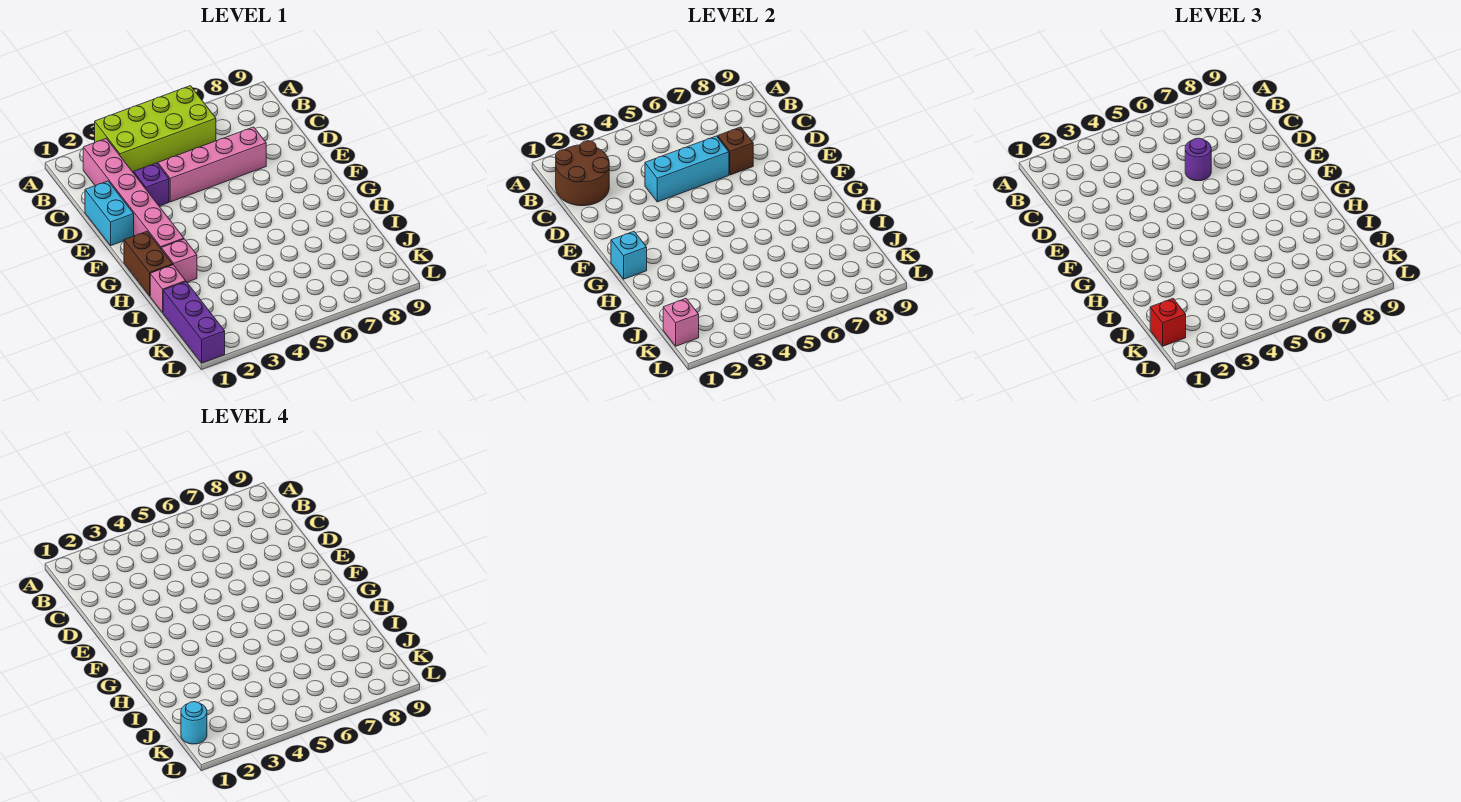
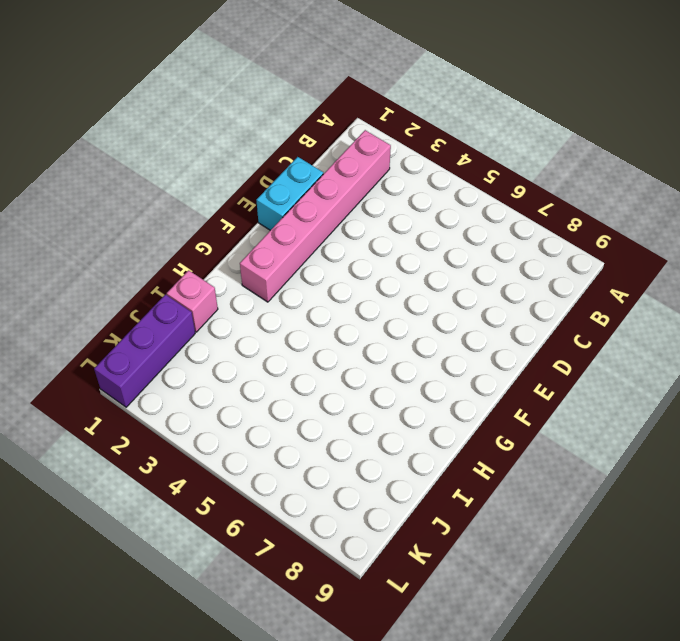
none -> lime brick A3:B6 level 1
none -> purple brick D3 level 1
none -> pink brick D4:D7 level 1

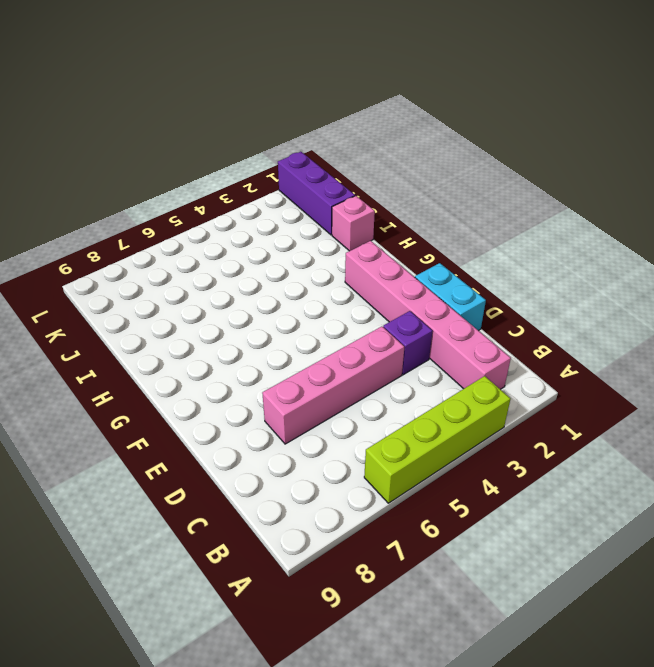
lime brick A3:A6 level 1 -> lime brick A3:B6 level 1
none -> brown brick G1:H1 level 1
none -> pink brick H2 level 1
none -> brown round brick B1:C2 level 2

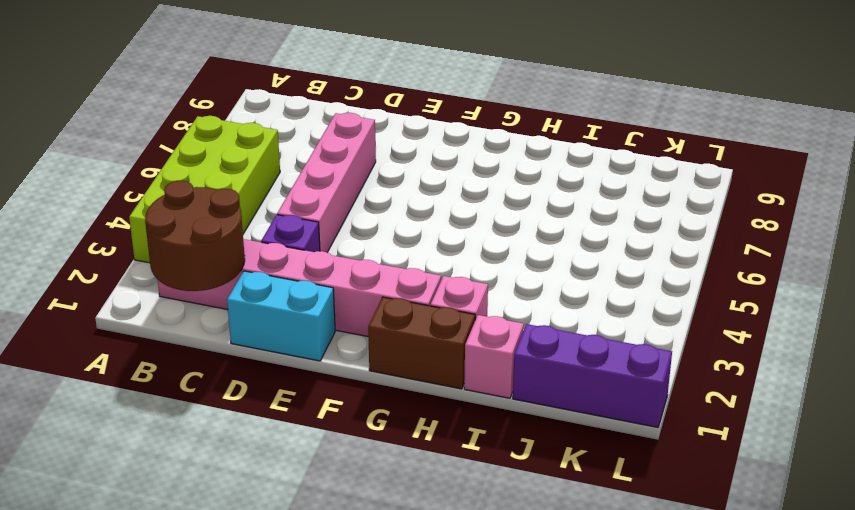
none -> cyan brick D4:D6 level 2
none -> brown brick D7 level 2
none -> cyan brick G1 level 2

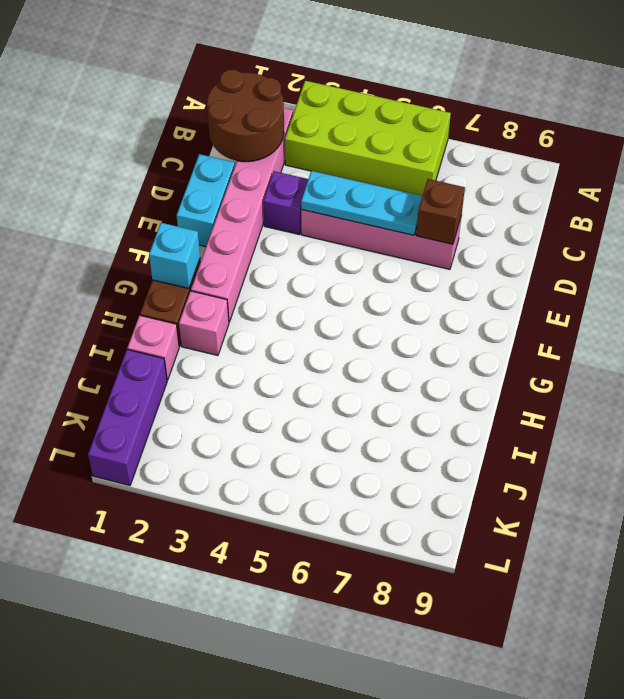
cyan plate D4:D6 level 2 -> cyan brick D4:D6 level 2
none -> pink brick K1 level 2
none -> purple round brick D6 level 3
none -> red brick K1 level 3

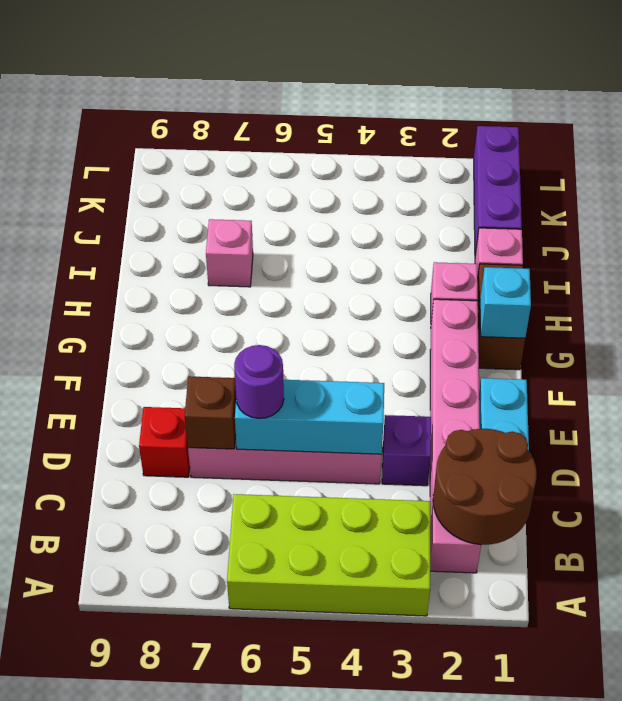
red brick D8 level 1 -> red brick K1 level 3
pink brick I7 level 1 -> pink brick K1 level 2
none -> cyan round brick K1 level 4

